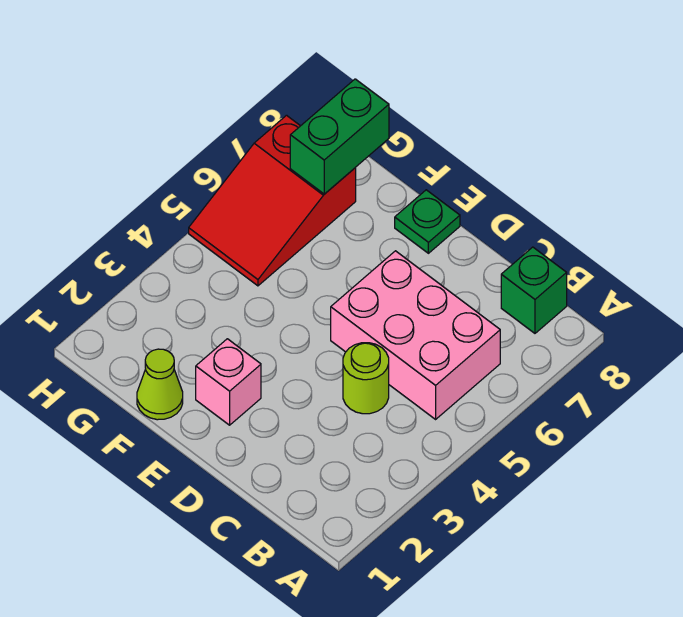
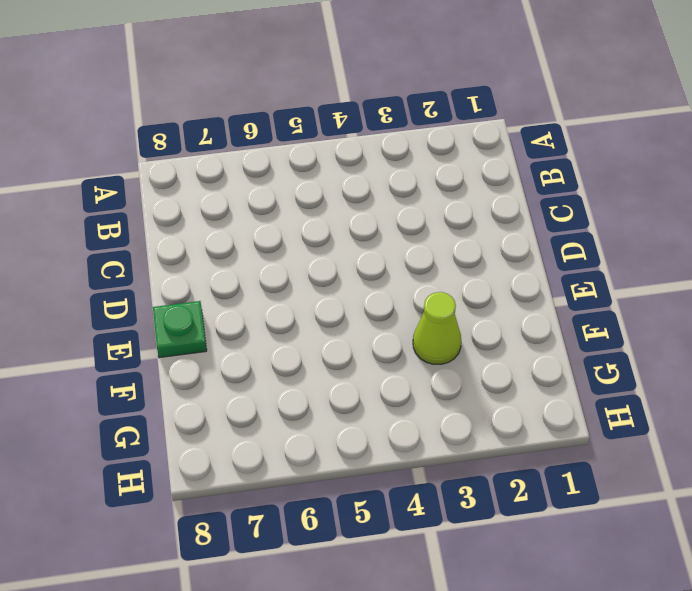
lime cone F3 level 1 -> lime cone F1 level 1
none -> pink brick B5:D6 level 1
none -> green brick B8 level 1

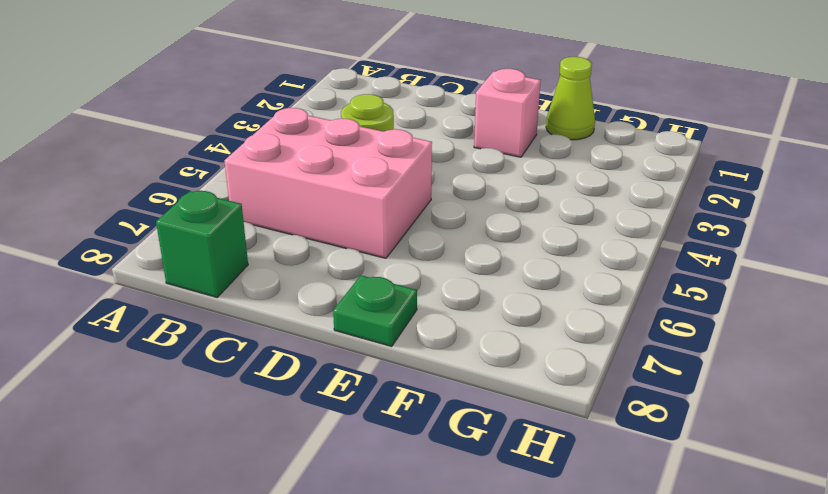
none -> red slope G5:H7 level 1 top 7
none -> green brick G7:G8 level 2

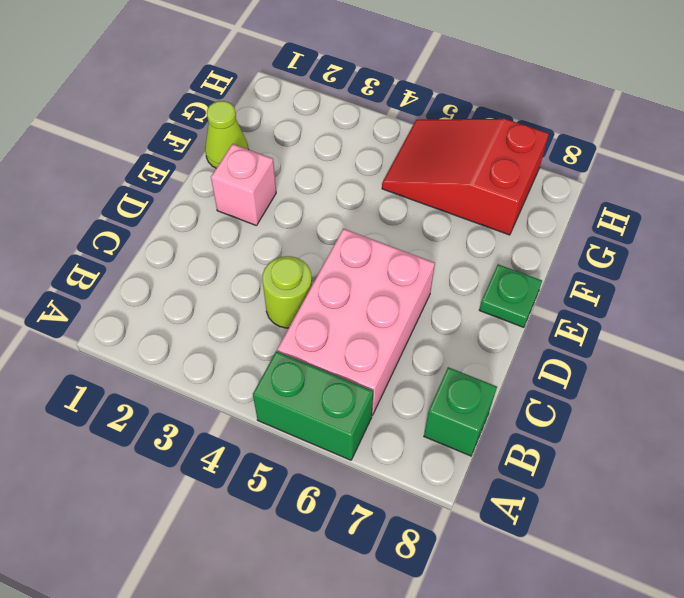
green brick A5:A6 level 1 -> green brick G7:G8 level 2

